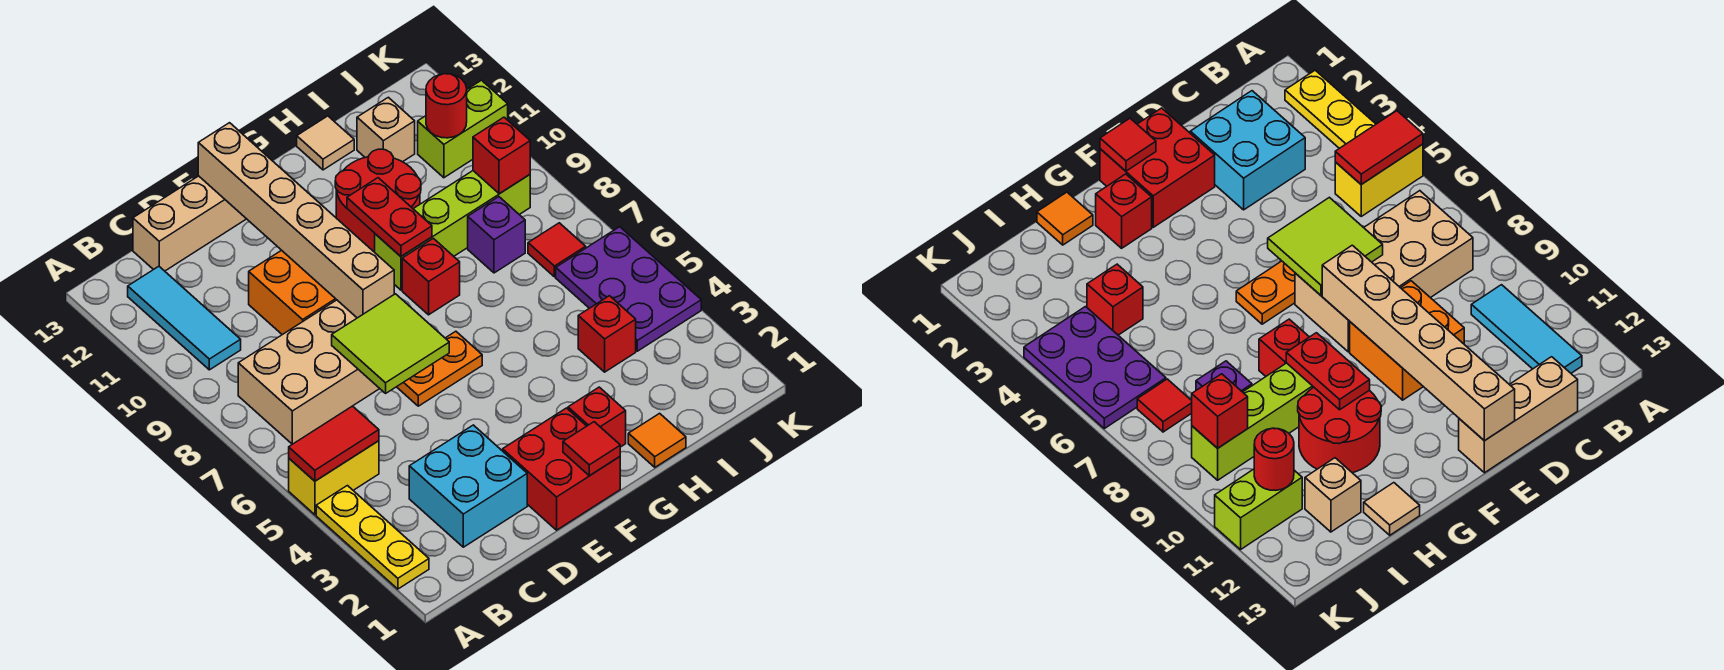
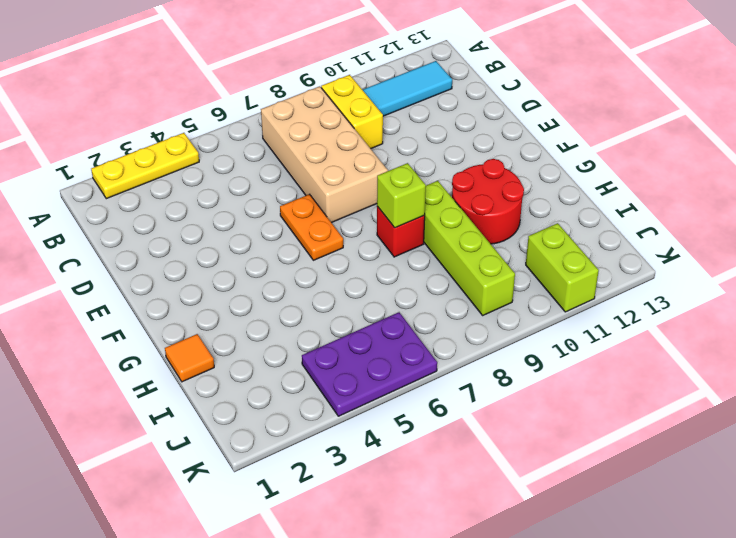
yellow brick B9:C9 level 1 -> yellow brick A5:B5 level 1
lime brick G8 level 2 -> none
none -> cyan brick C2:D3 level 1
none -> tan brick C13:E13 level 1
none -> orange brick D9:E10 level 1

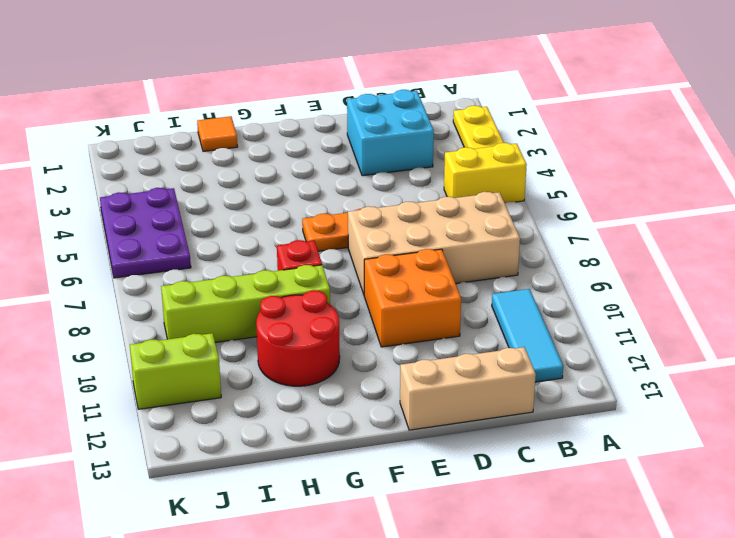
none -> red brick E1:F2 level 1
none -> red brick G2 level 1
none -> tan tile H13 level 1

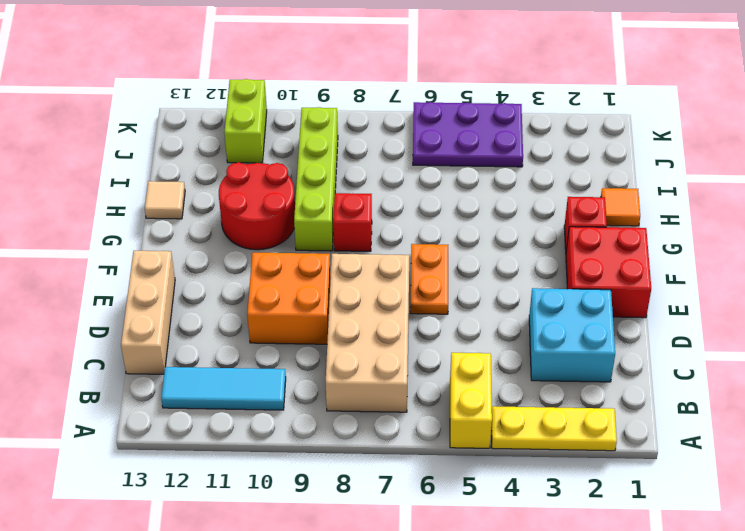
none -> red brick I4 level 1
none -> purple brick I8 level 1
none -> tan brick I12 level 1

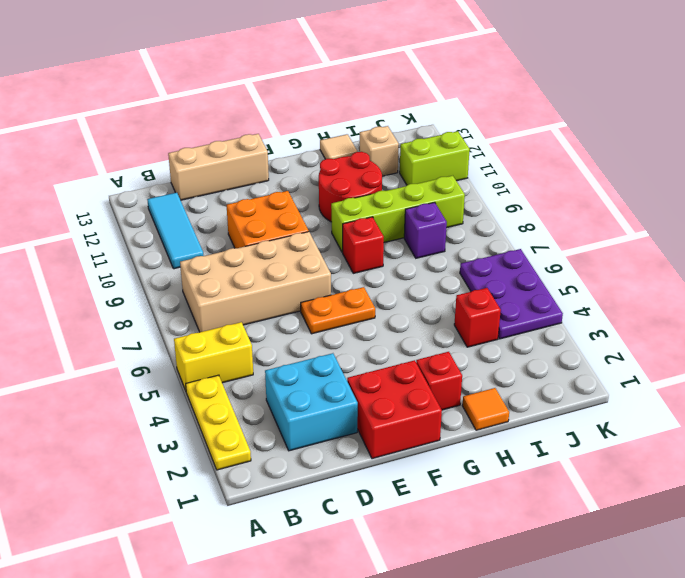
none -> red tile J7 level 1
none -> red tile A5:B5 level 2
none -> lime tile D6:E7 level 2

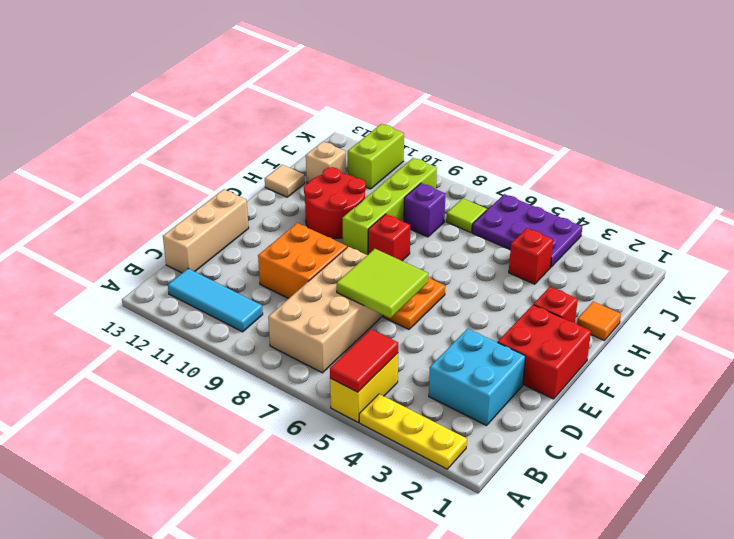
lime tile J7 level 1 -> red tile J7 level 1
none -> tan brick E8:E13 level 2
none -> red tile F1 level 2
none -> red plate G9:G10 level 2

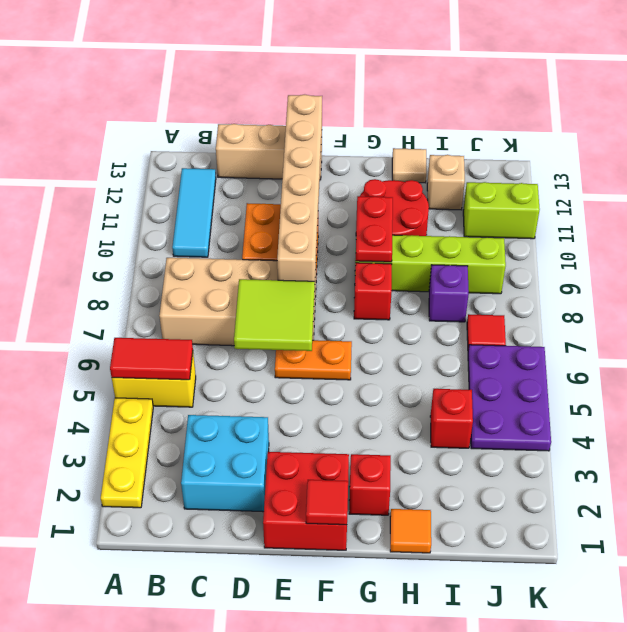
none -> red brick J9 level 2
none -> red round brick J11 level 2

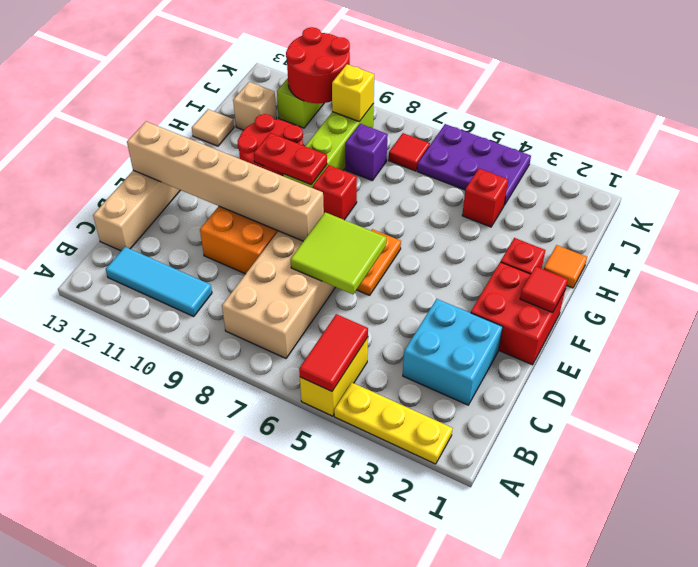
yellow brick J9 level 2 -> red brick J9 level 2
red round brick J10:K11 level 2 -> red round brick J11 level 2

